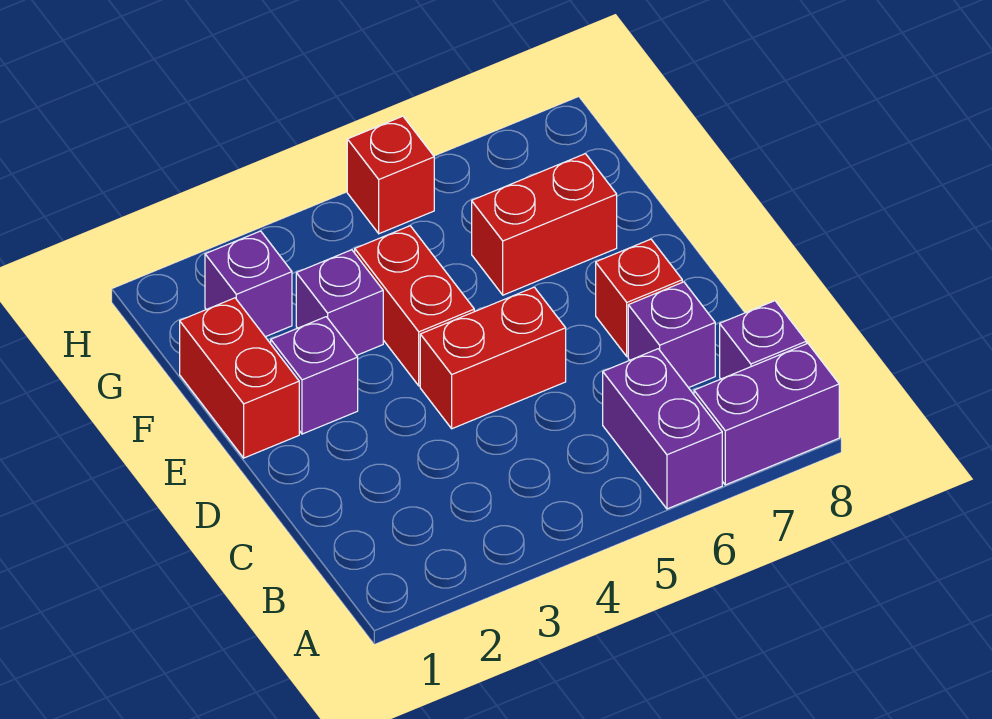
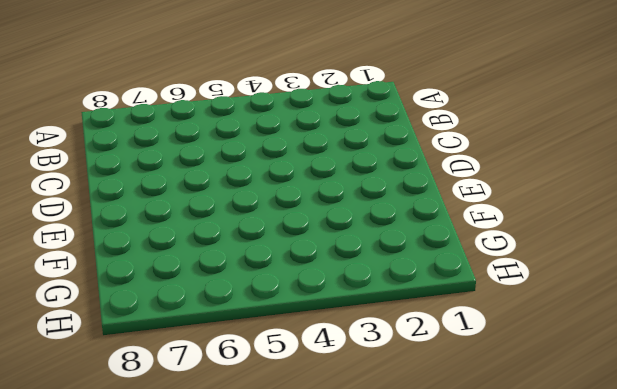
none -> purple brick A6:B6 level 1
none -> purple brick A7:A8 level 1
none -> purple brick B8 level 1

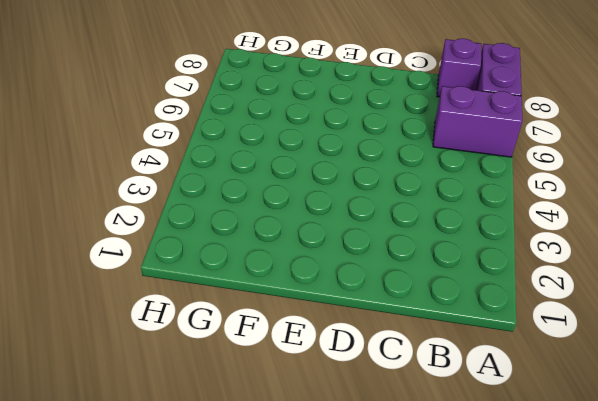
none -> purple brick C7 level 1
none -> red brick D4:D5 level 1
none -> red brick D7 level 1

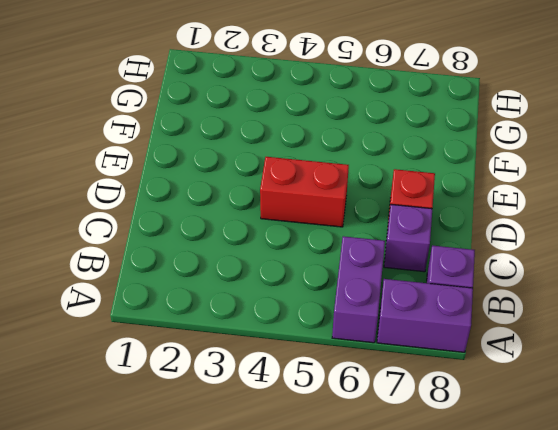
none -> red brick E1:F1 level 1
none -> purple brick E2 level 1
none -> red brick E4:F4 level 1

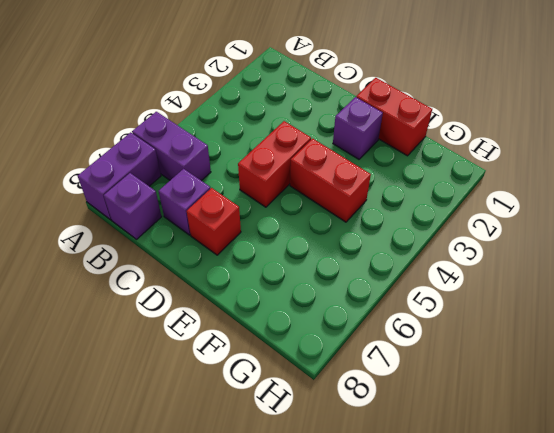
none -> purple brick F3 level 1
none -> red brick F6:F7 level 1
none -> purple brick G2 level 1

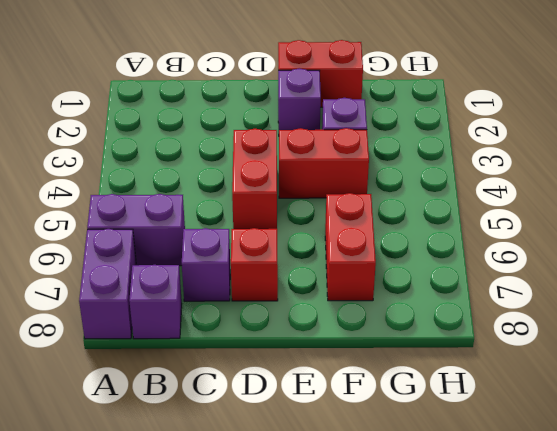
none -> purple brick G2 level 1
none -> red brick H5 level 1

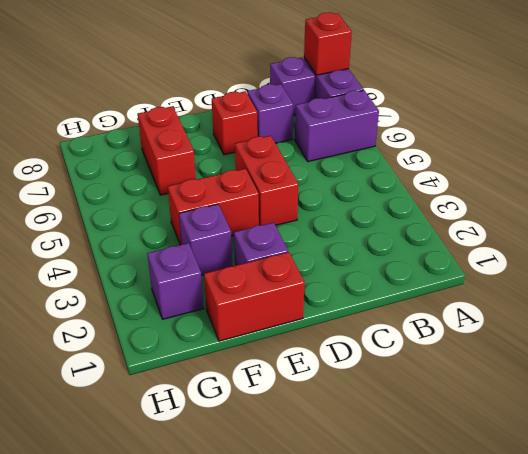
red brick A8 level 2 -> red brick H5 level 1

